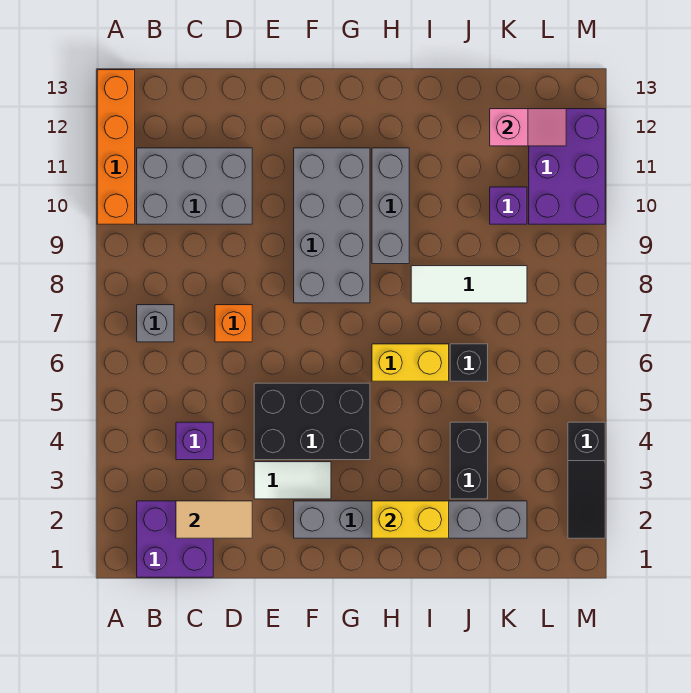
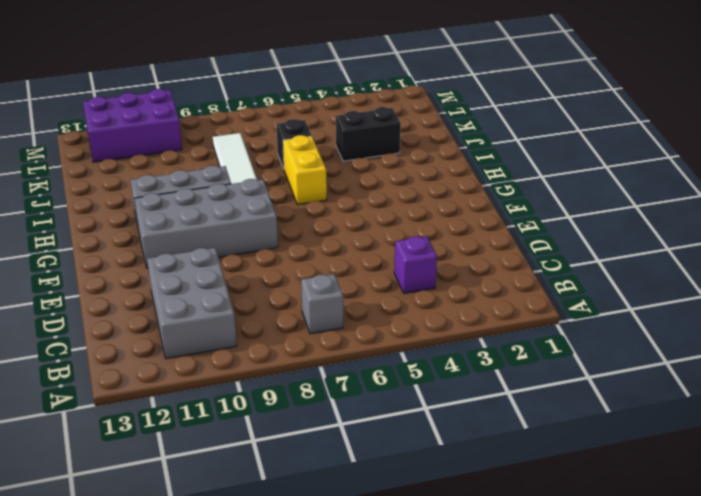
none -> orange brick A10:A13 level 1
none -> purple brick B1:C2 level 1
none -> orange brick D7 level 1

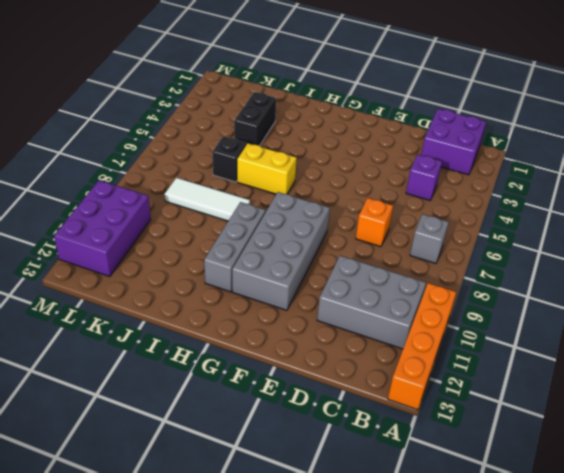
none -> white tile E3:F3 level 1
none -> black brick E4:G5 level 1
none -> grey brick F2:K2 level 1

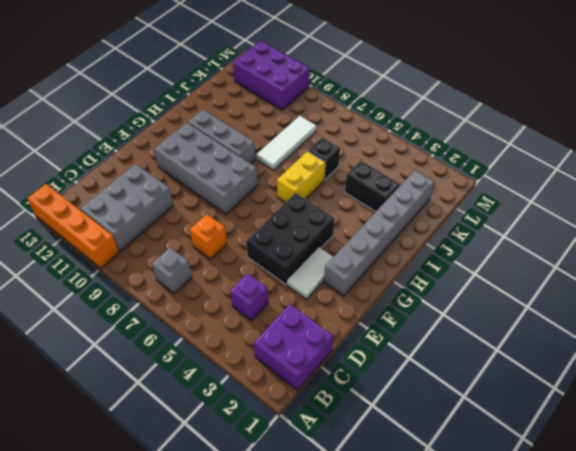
none -> purple brick K10 level 1
none -> black slope M2:M4 level 1 top 4
none -> tan tile C2:D2 level 2

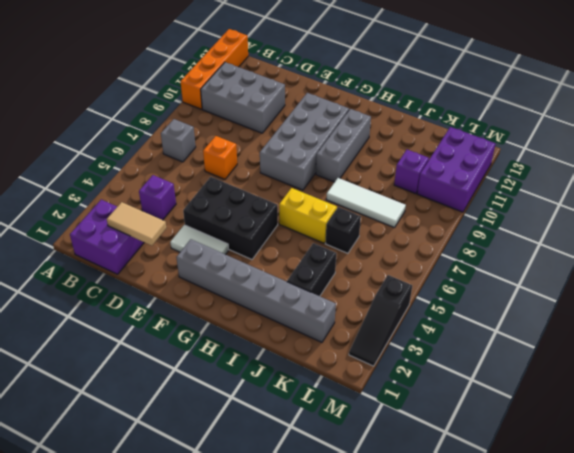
none -> yellow brick H2:I2 level 2
none -> pink slope K12:L12 level 2 top K

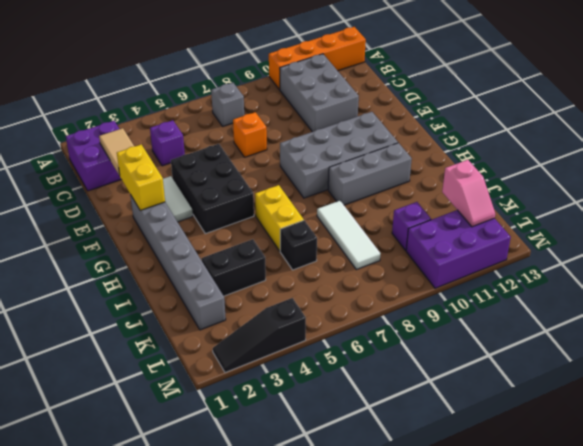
yellow brick E2:F2 level 2 -> yellow brick H2:I2 level 2

